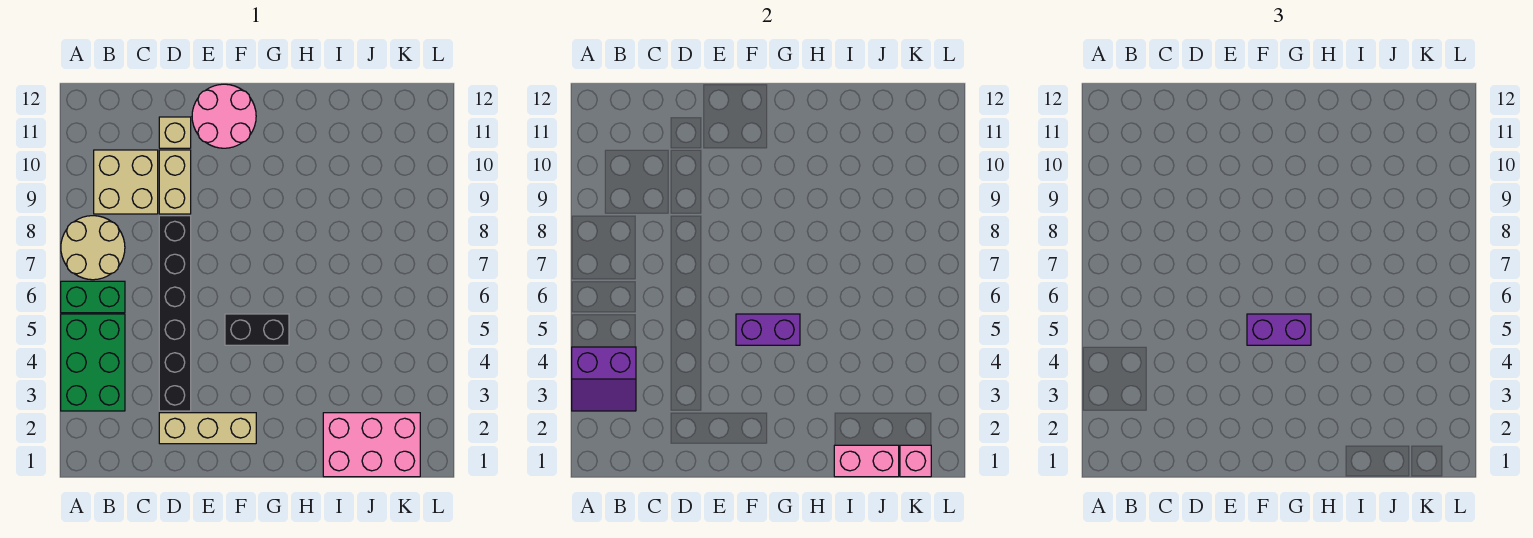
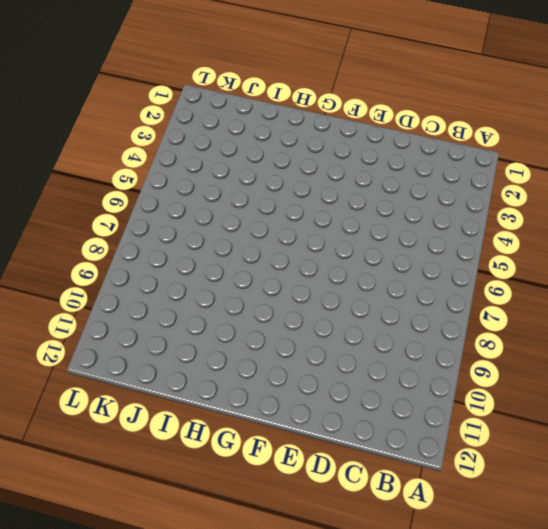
none -> green brick A3:B5 level 1
none -> green brick A6:B6 level 1
none -> tan round brick A7:B8 level 1

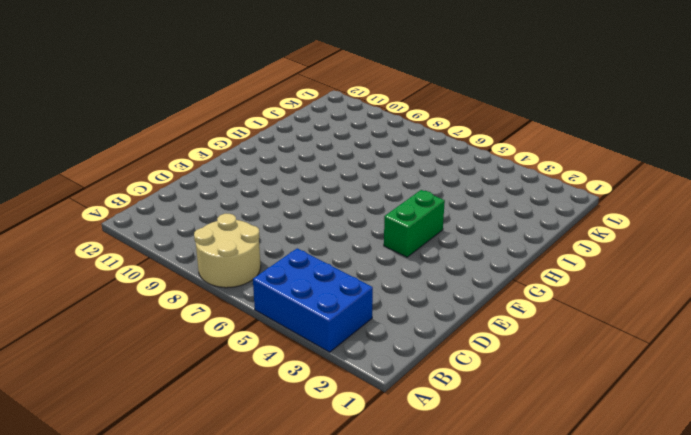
blue brick A3:B5 level 1 -> green brick A3:B5 level 1
green brick F4:G4 level 1 -> green brick A6:B6 level 1
none -> tan brick B9:C10 level 1
none -> tan brick D2:F2 level 1
none -> black brick D3:D8 level 1

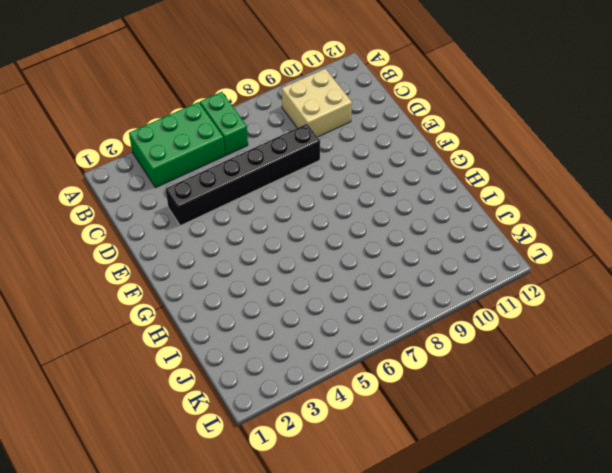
none -> tan round brick A7:B8 level 1
none -> tan brick D2:F2 level 1
none -> tan brick D9:D10 level 1

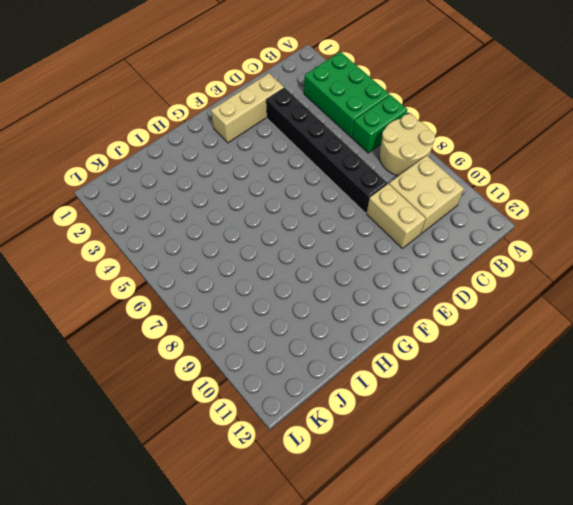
none -> tan brick D11 level 1
none -> pink round brick E11:F12 level 1
none -> black brick F5:G5 level 1

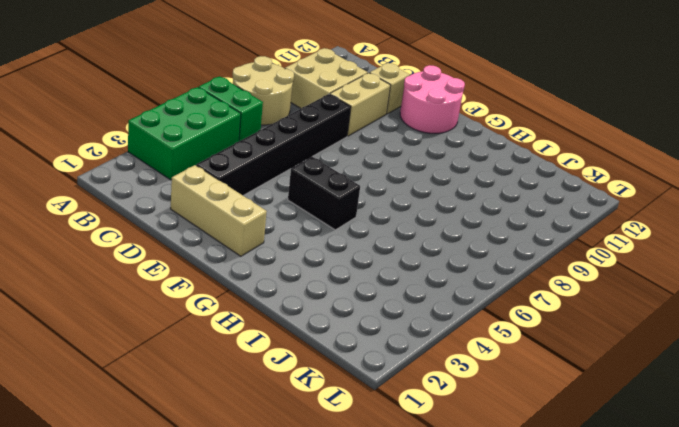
none -> pink brick I1:K2 level 1
none -> purple slope A3:B4 level 2 top 4
none -> purple brick F5:G5 level 2

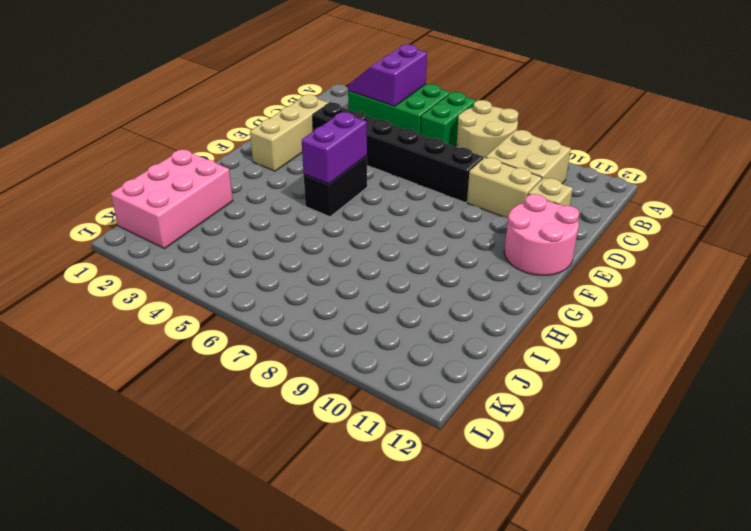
none -> pink brick I1:J1 level 2
none -> pink brick K1 level 2
none -> purple brick F5:G5 level 3

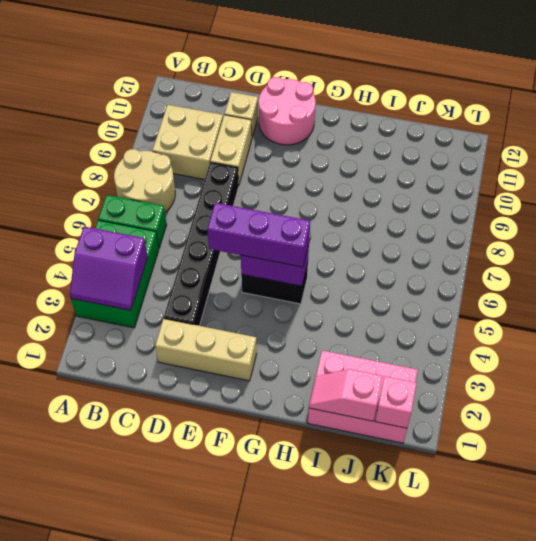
purple brick E5:G5 level 3 -> purple brick F5:G5 level 3
pink slope I1:J1 level 2 top J -> pink brick I1:J1 level 2

